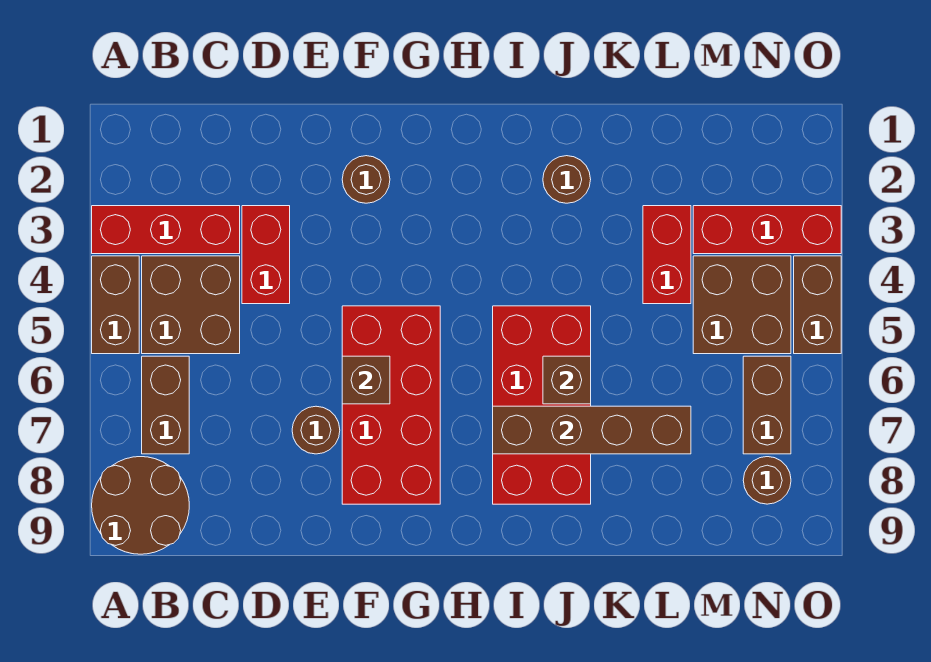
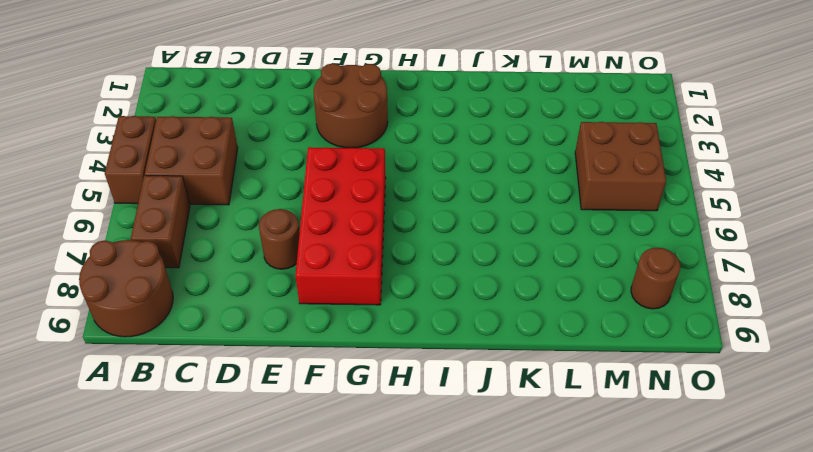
brown round brick F2:G3 level 1 -> brown round brick F2 level 1
none -> red brick A3:C3 level 1
none -> red brick D3:D4 level 1
none -> red brick I5:J8 level 1

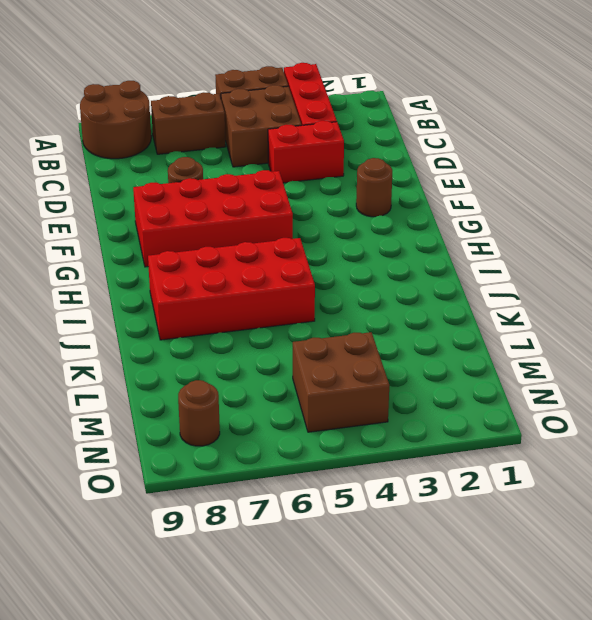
none -> brown round brick J2 level 1
none -> red brick L3:L4 level 1
none -> red brick M3:O3 level 1

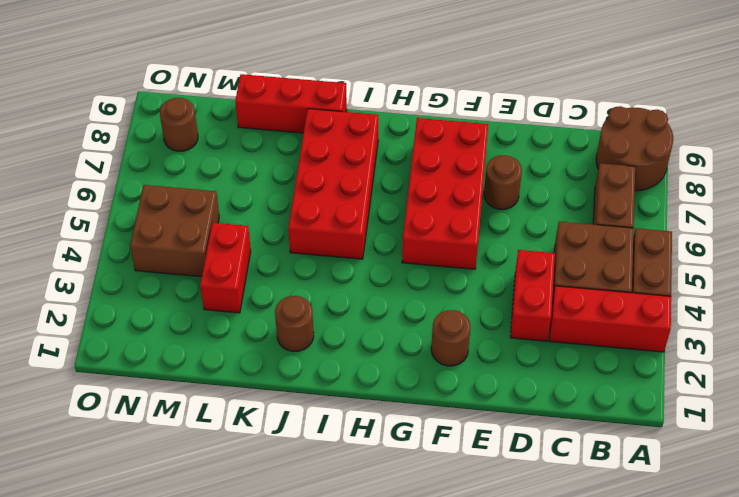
red brick J9:L9 level 1 -> red brick M3:O3 level 1
none -> brown brick N6:N7 level 1
none -> brown brick O4:O5 level 1
none -> brown brick F6 level 2

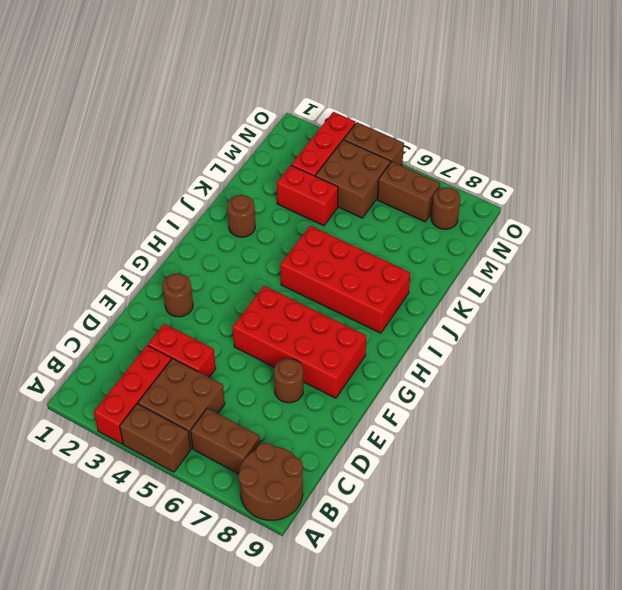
none -> brown brick F6 level 2
none -> brown brick I7:L7 level 2
none -> brown brick J6 level 2

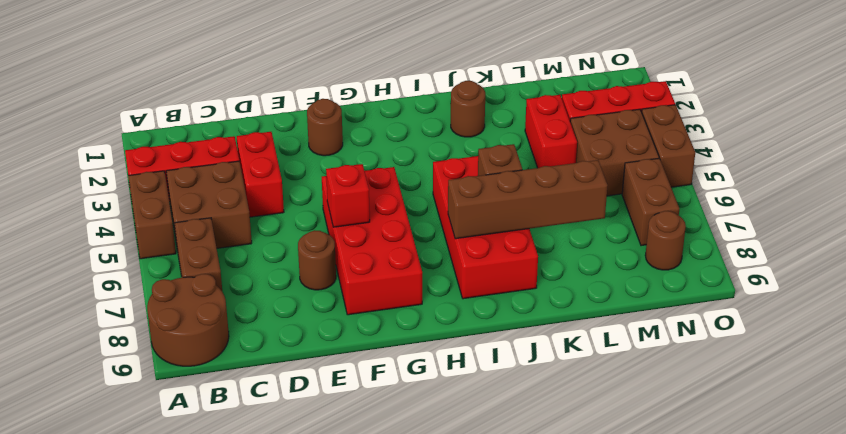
red brick F6 level 2 -> brown brick F6 level 2

